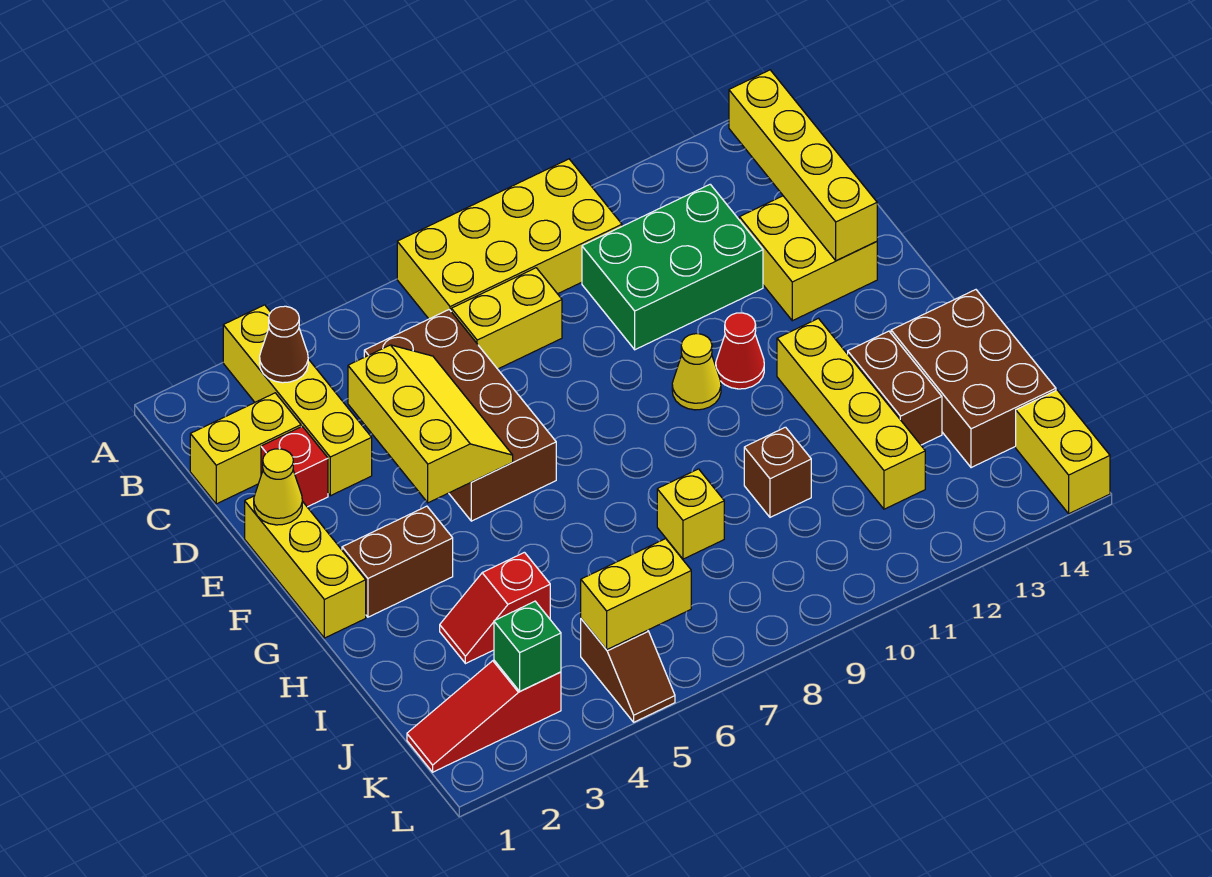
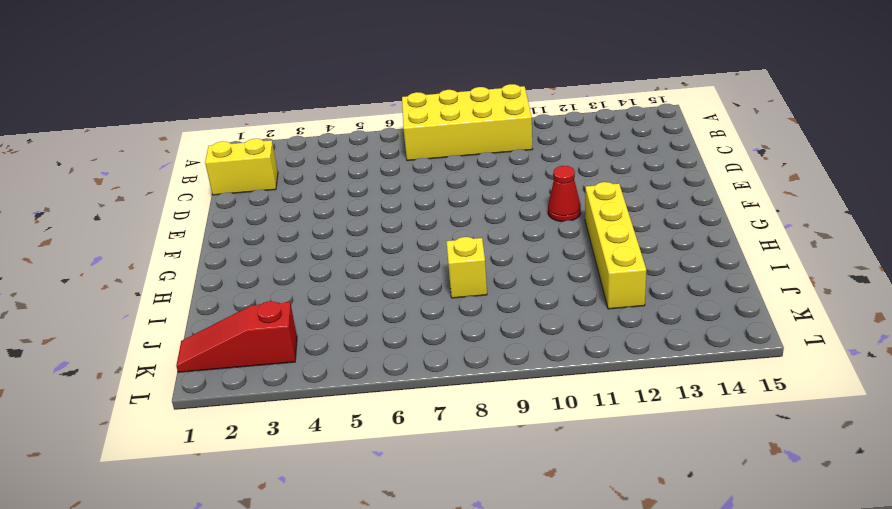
none -> yellow brick A3:D3 level 1
none -> brown brick C5:F6 level 1
none -> yellow brick C7:C8 level 1

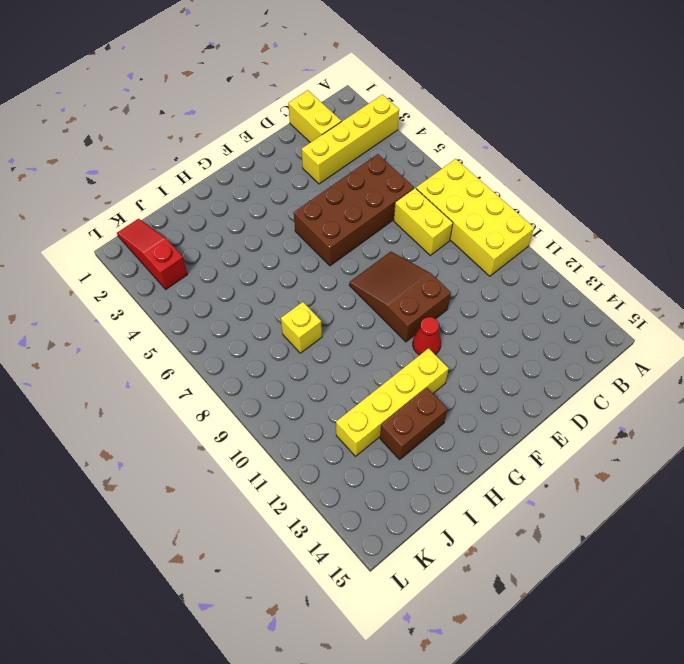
brown slope E8:F10 level 1 top 10 -> yellow cone F10 level 1
none -> green brick C10:D12 level 1
none -> red brick D2 level 1
none -> yellow brick D13:E14 level 1

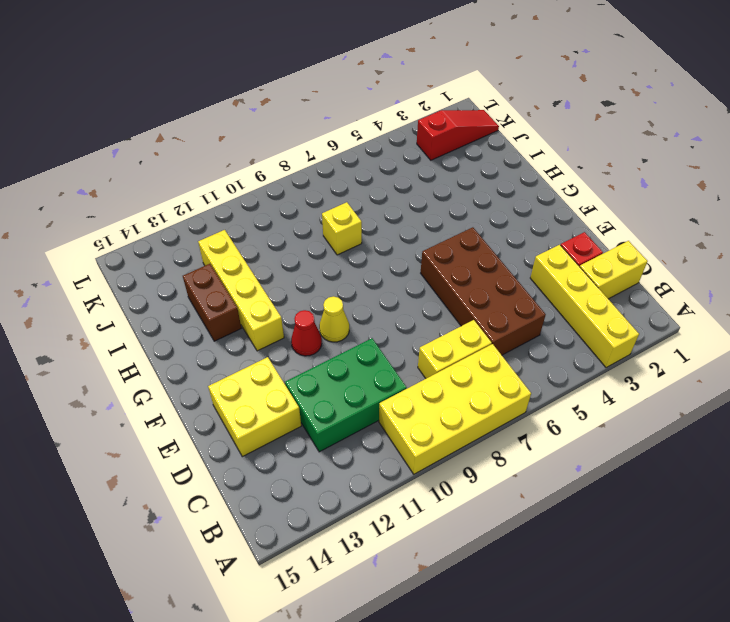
none -> yellow brick E1:G1 level 1
none -> brown brick G2:G3 level 1
none -> brown brick H14:J15 level 1

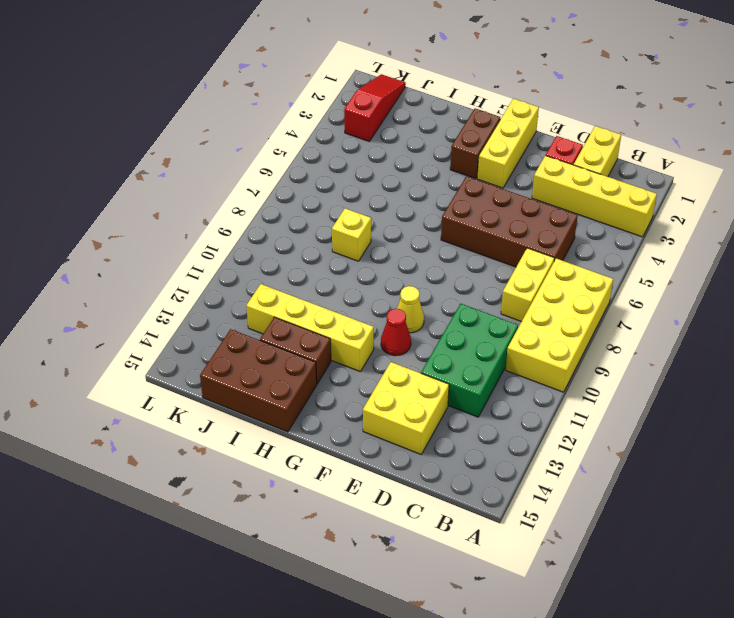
yellow brick F1:F3 level 1 -> yellow brick E1:G1 level 1
none -> red slope I3:I4 level 1 top 4
none -> brown brick I10 level 1
none -> brown slope K5:L5 level 1 top K

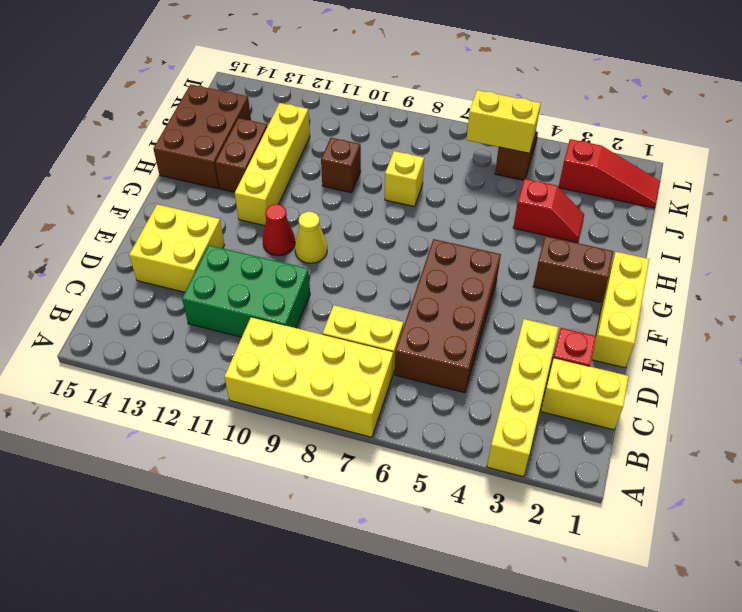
none -> yellow brick K15:L15 level 1
none -> brown cone B3 level 2
none -> yellow brick B14:E14 level 2

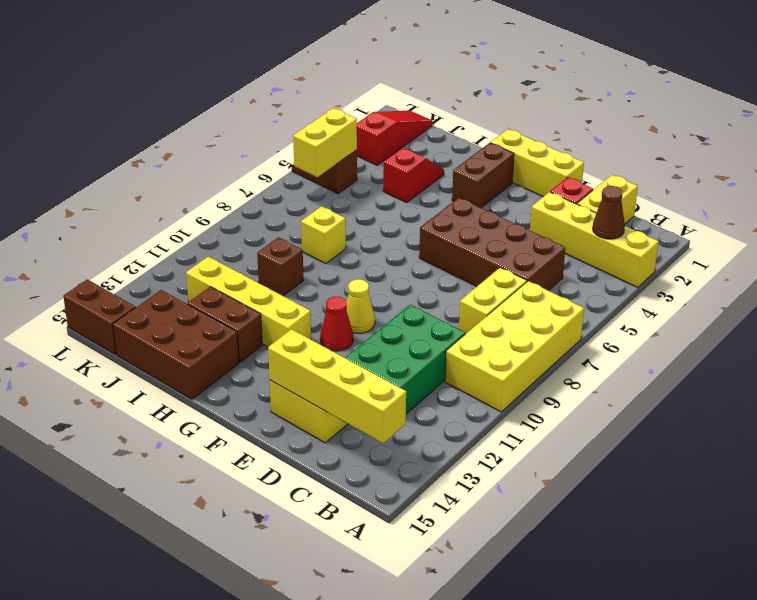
brown brick K15:L15 level 1 -> yellow brick K15:L15 level 1
none -> yellow slope D4:F5 level 2 top 4
none -> yellow cone E1 level 2
none -> green brick K3 level 2

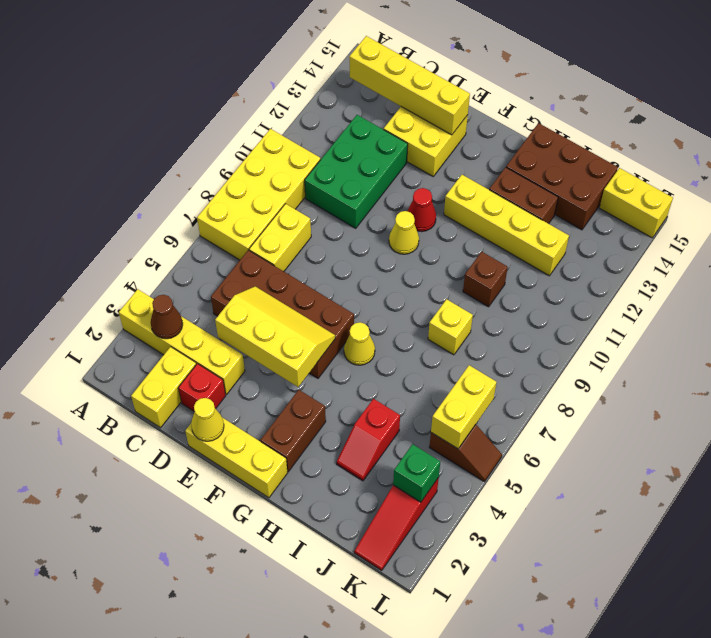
yellow cone G6 level 1 -> none

